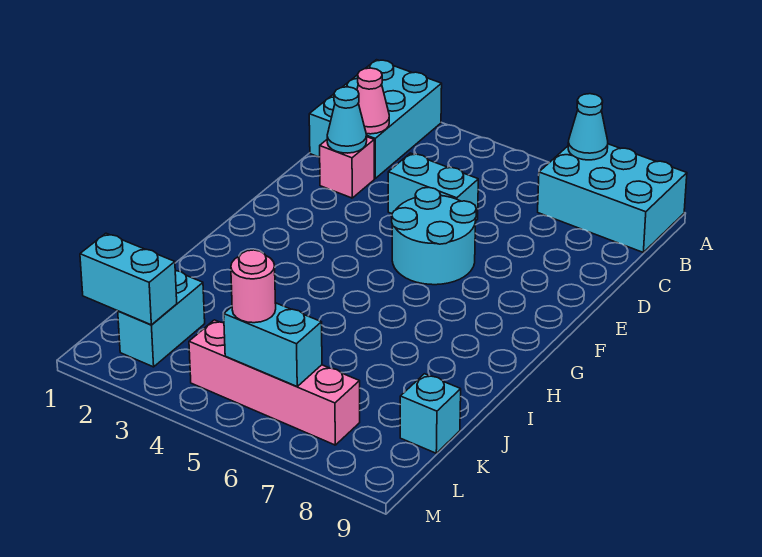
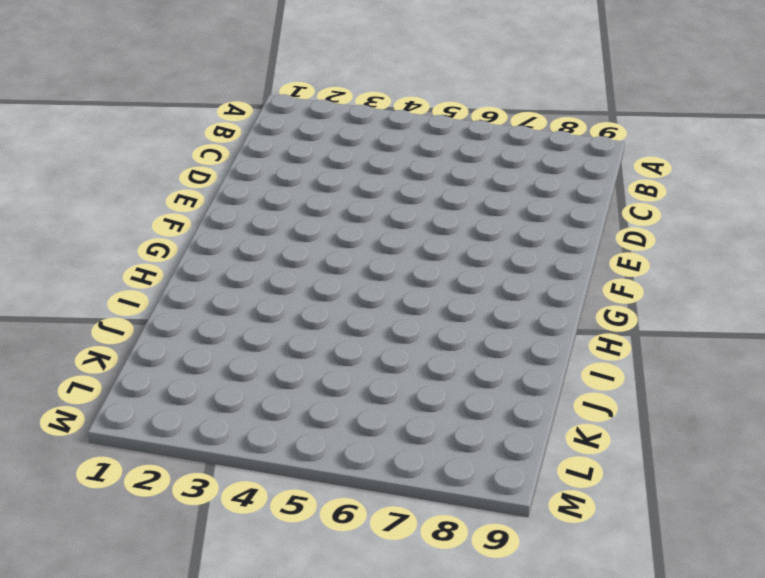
none -> cyan brick A1:C2 level 1
none -> cyan brick A7:B9 level 1
none -> pink brick D2 level 1

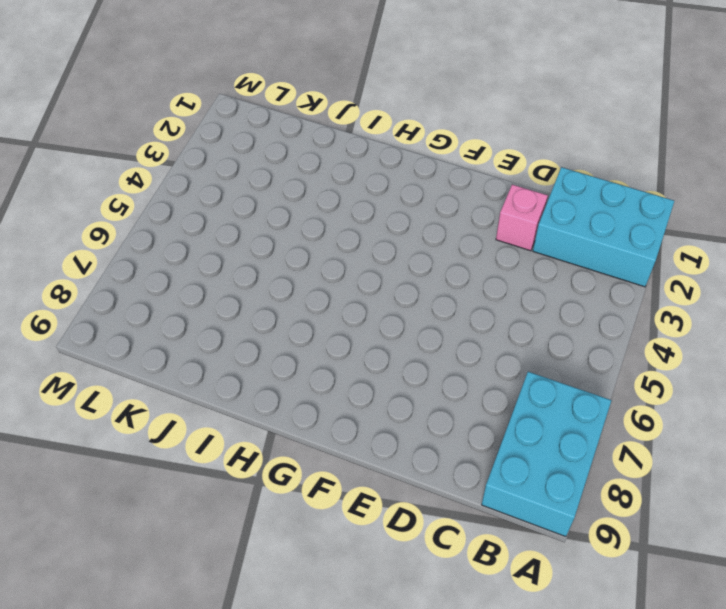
none -> cyan brick D4:D5 level 1
none -> cyan round brick E5:F6 level 1
none -> cyan brick K2:L2 level 1

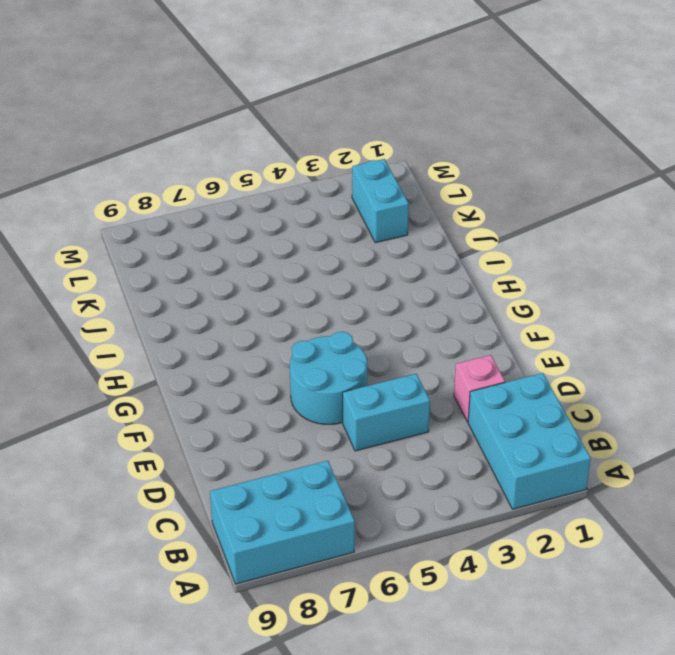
none -> cyan brick K9 level 1
none -> pink brick L4:L7 level 1
none -> cyan cone A7 level 2

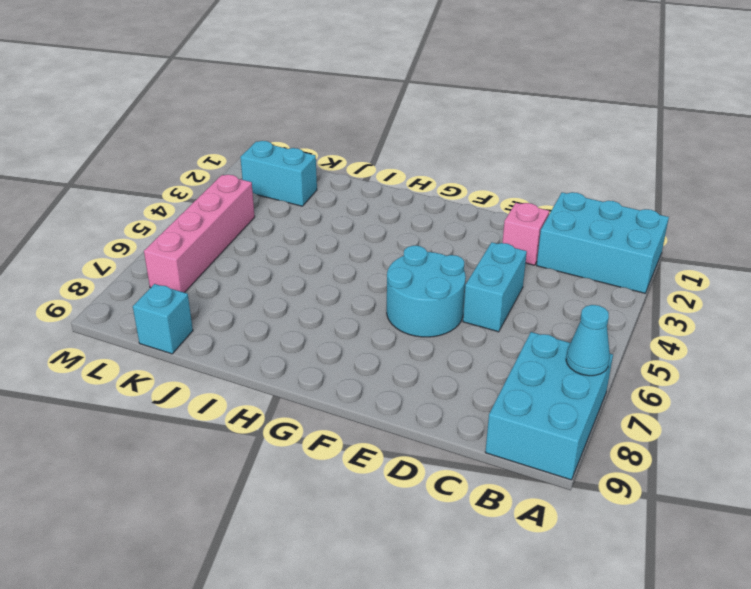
none -> pink cone C2 level 2
none -> cyan cone D2 level 2
none -> cyan brick L1:L2 level 2

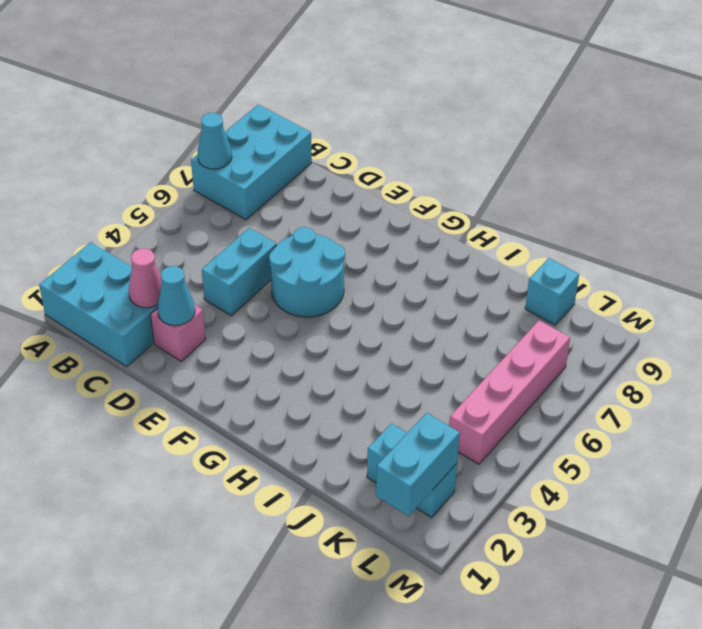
none -> cyan brick L5:L6 level 2
none -> pink round brick L5 level 3

